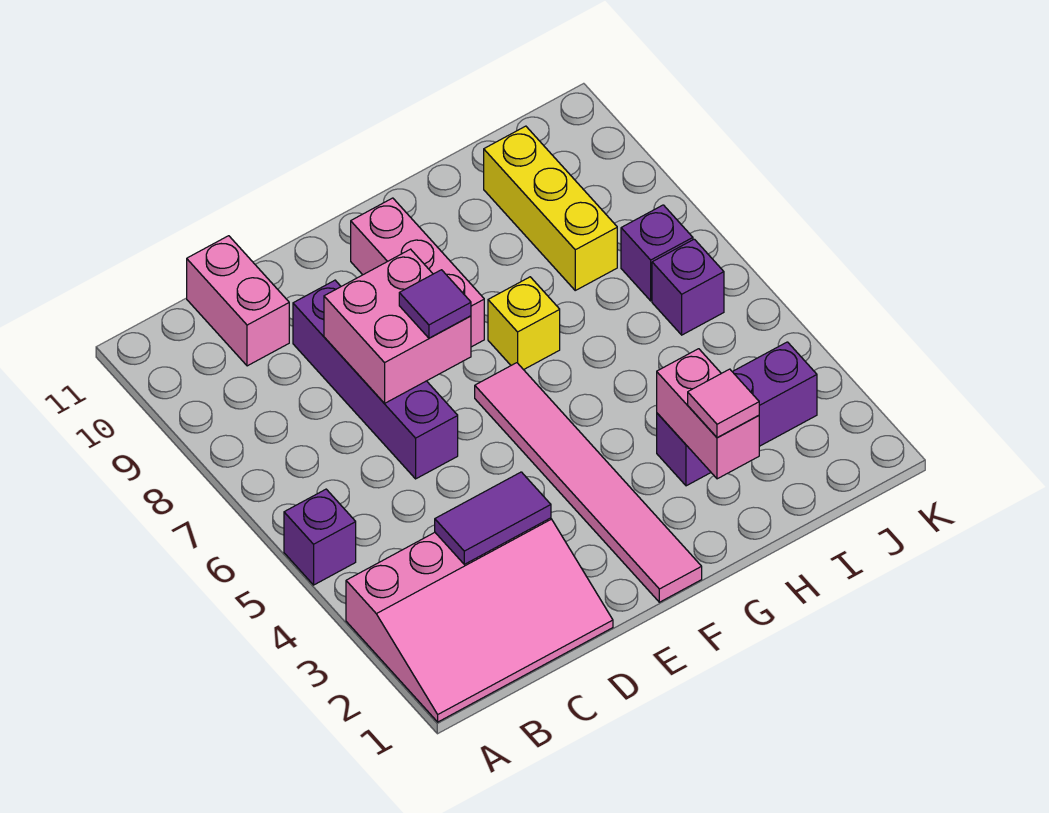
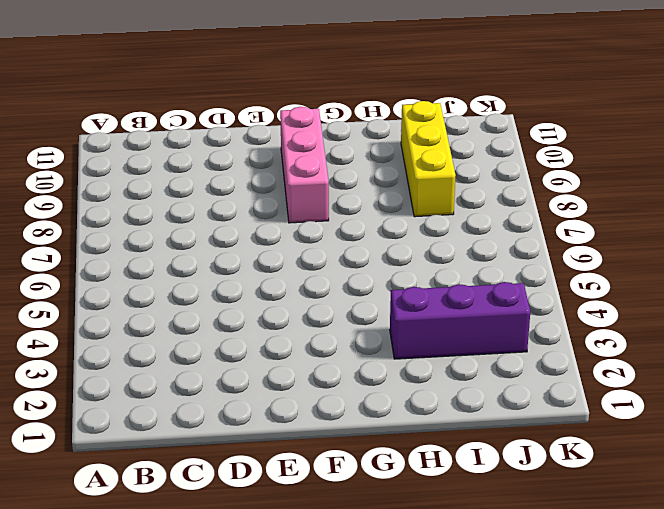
none -> pink slope A1:D3 level 1 top 3
none -> purple brick A5 level 1
none -> pink brick C10:C11 level 1

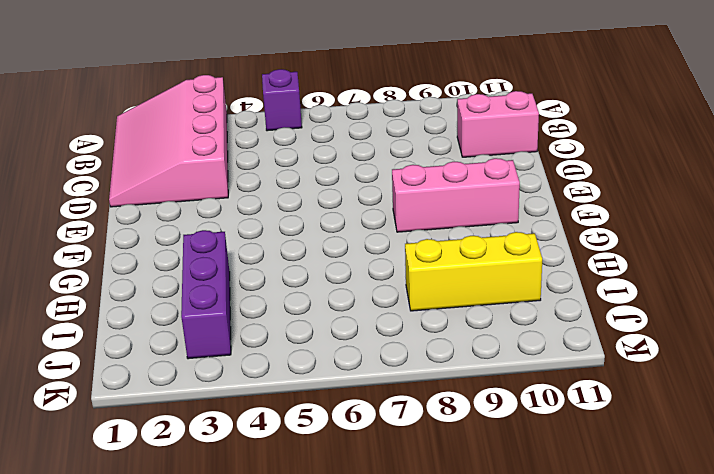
none -> purple brick D6:D9 level 1
none -> pink tile F1:F6 level 1
none -> yellow brick G7 level 1

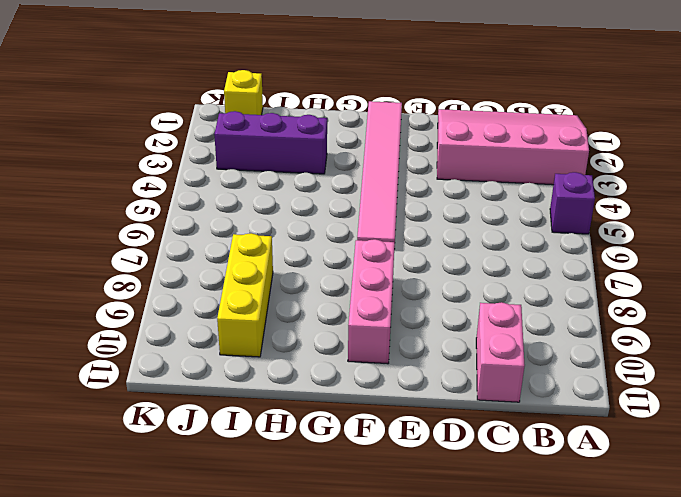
yellow brick J1 level 1 -> yellow brick G7 level 1
none -> purple brick D6:D9 level 1
none -> purple brick J6 level 1
none -> purple brick J7 level 1

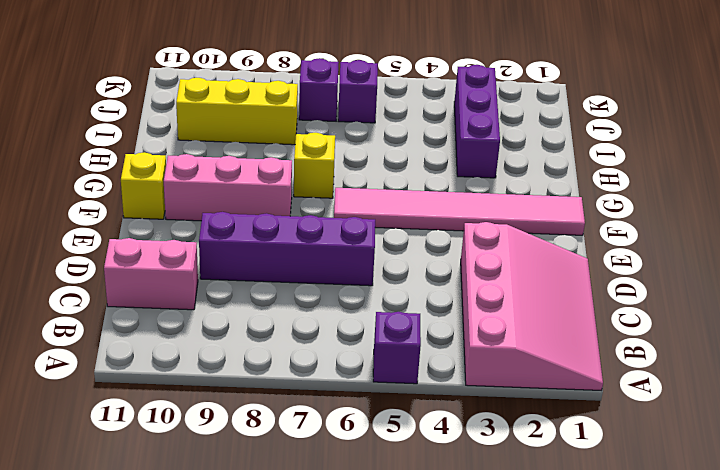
yellow brick F11 level 1 -> none
none -> purple tile C3:D3 level 2
none -> pink brick D7:E8 level 2
none -> pink brick H2:H3 level 2

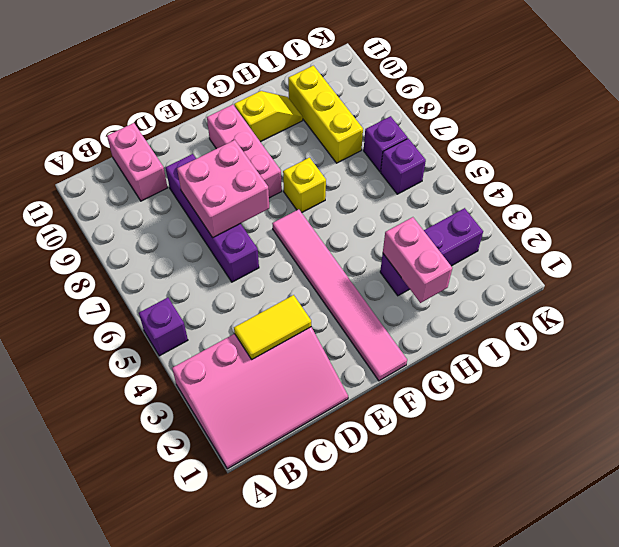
yellow tile C3:D3 level 2 -> purple tile C3:D3 level 2
yellow slope G10:H10 level 1 top G -> none
none -> purple tile E7 level 3
none -> pink tile H2 level 3

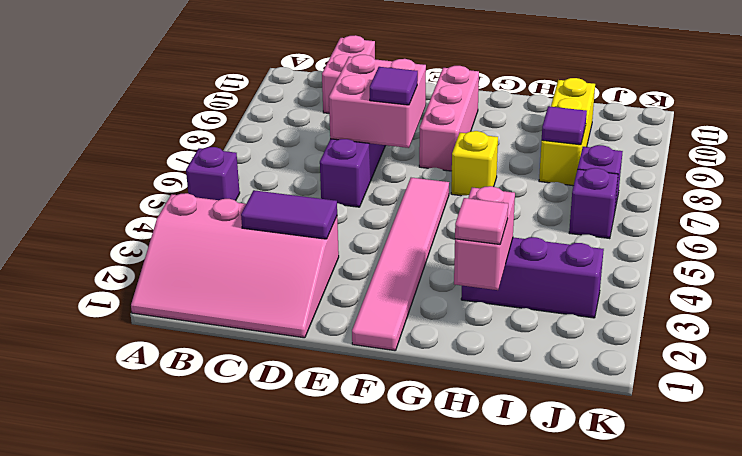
purple tile I8 level 2 -> none

